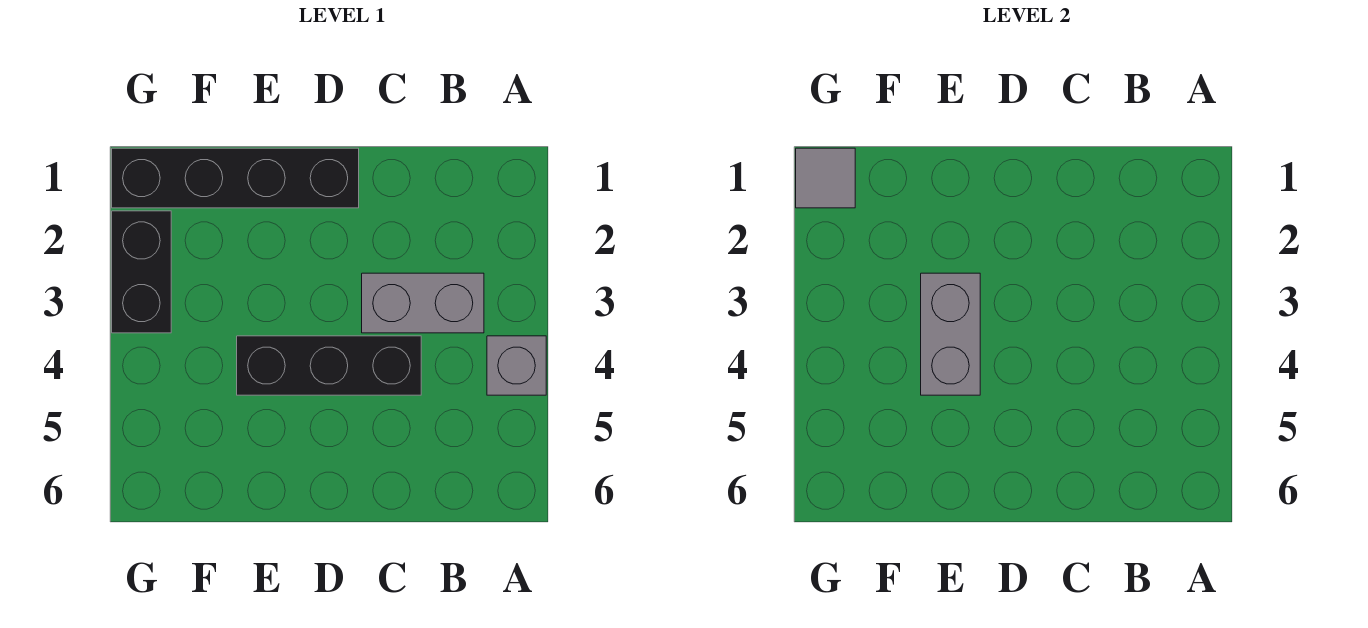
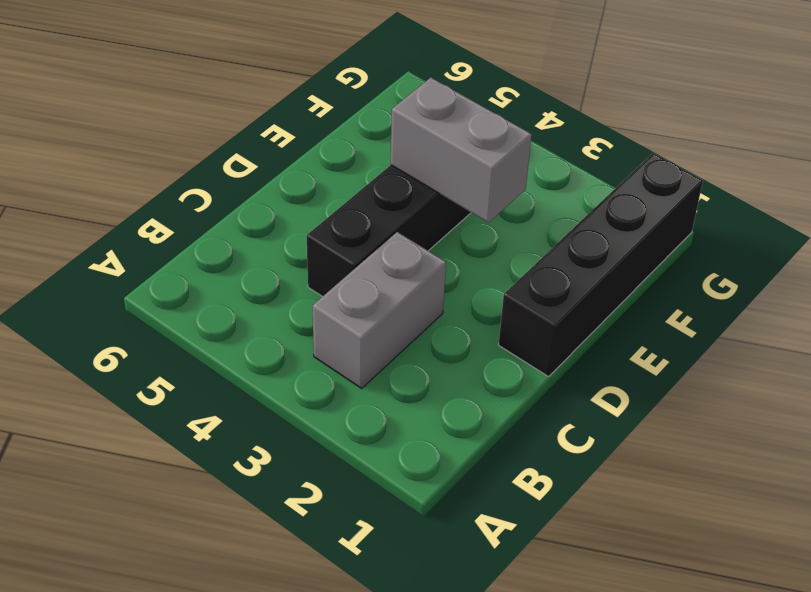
none -> grey brick A4 level 1
none -> black brick G2:G3 level 1

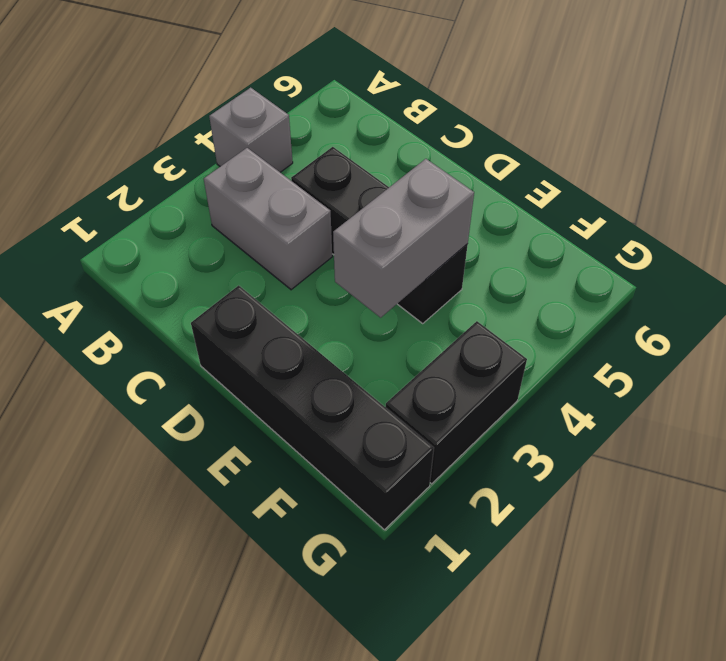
none -> grey tile G1 level 2

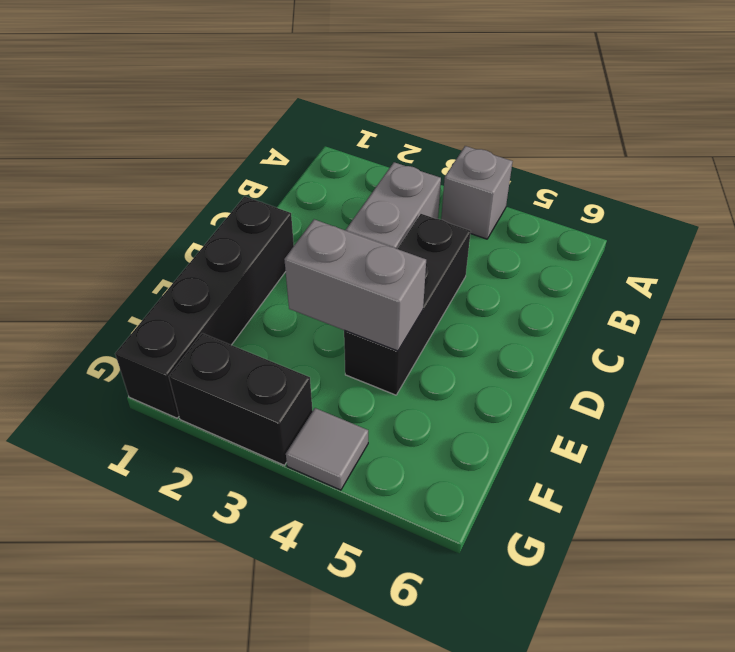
grey tile G4 level 1 -> grey tile G1 level 2

